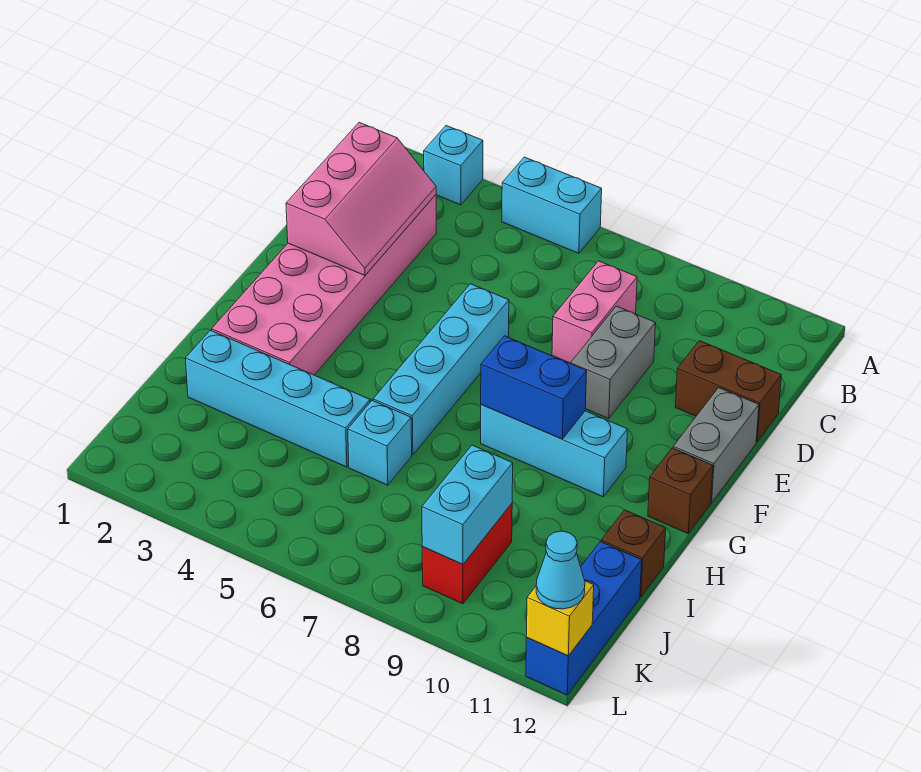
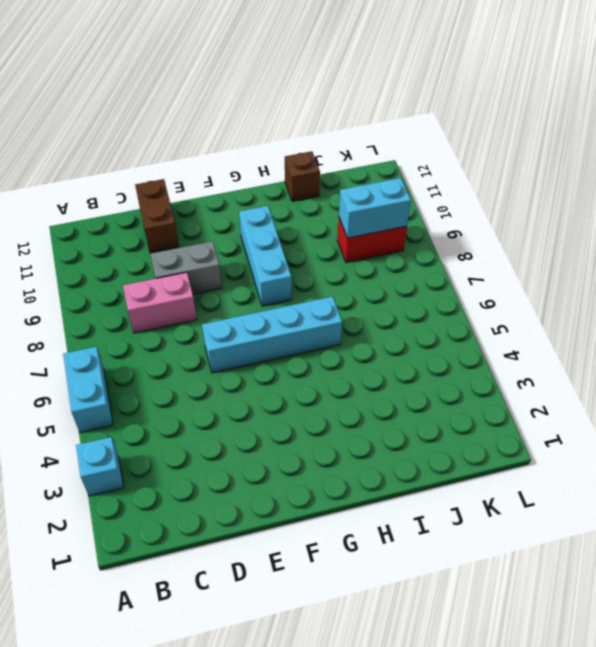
none -> pink brick C2:H3 level 1
none -> grey brick E12:F12 level 1
none -> brown brick G12 level 1

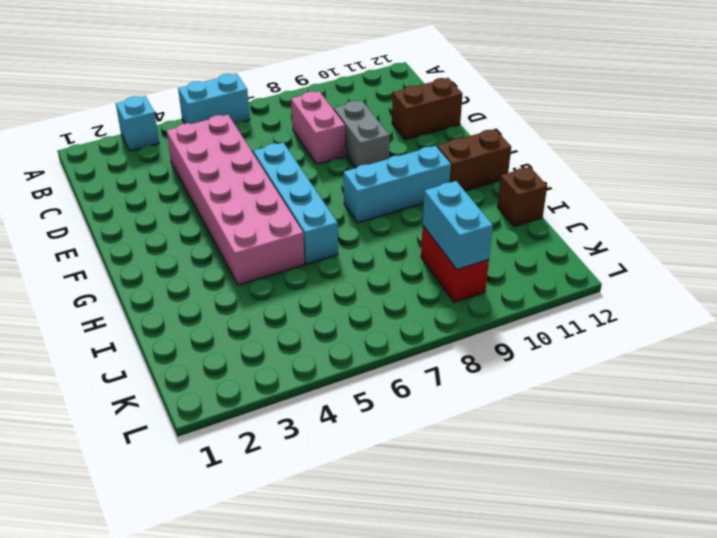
pink brick C4:H5 level 1 -> pink brick C2:H3 level 1
brown brick G11:G12 level 1 -> brown brick G12 level 1
none -> grey brick E12:F12 level 1
none -> cyan brick I2:I5 level 1
none -> cyan brick I6 level 1

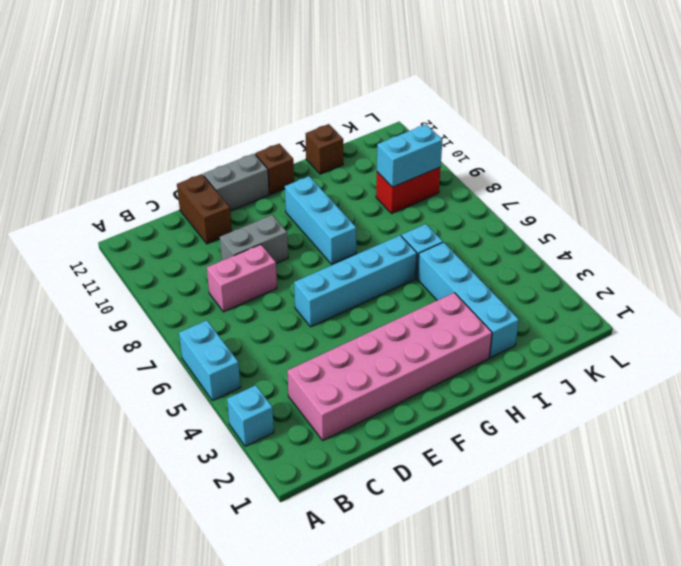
none -> blue brick J12:L12 level 1
none -> pink slope C2:E3 level 2 top 2
none -> blue brick G8:G9 level 2

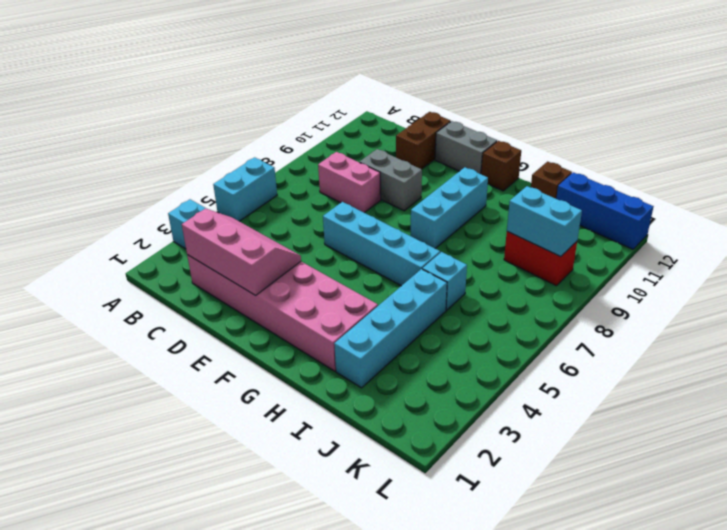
none -> blue brick G8:G9 level 2
none -> yellow brick L12 level 2
none -> cyan cone L12 level 3

